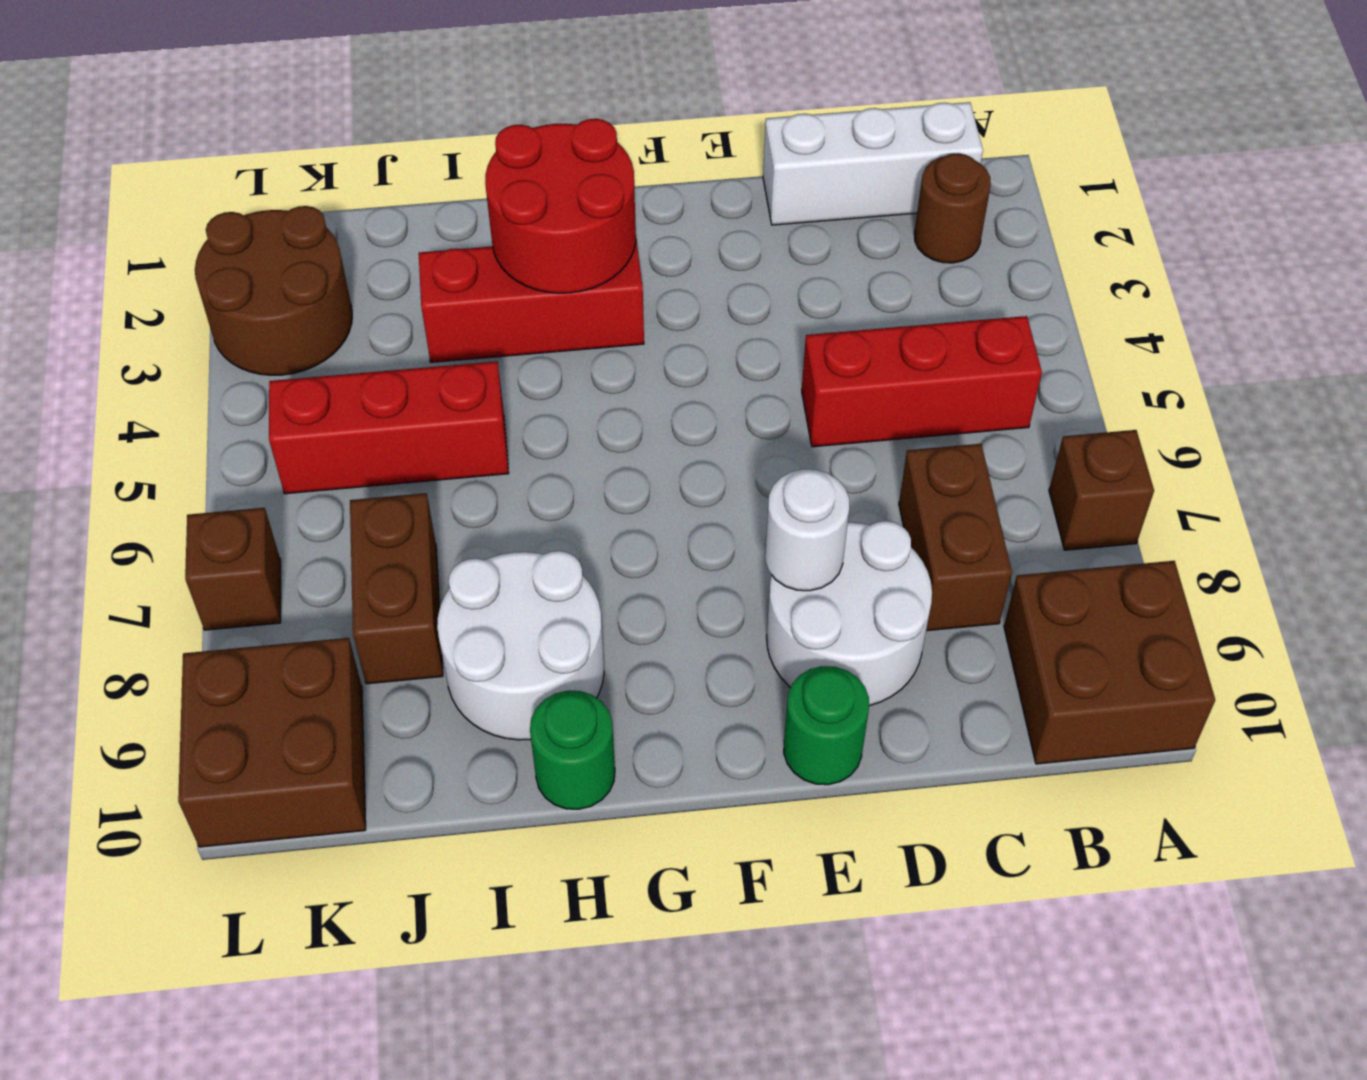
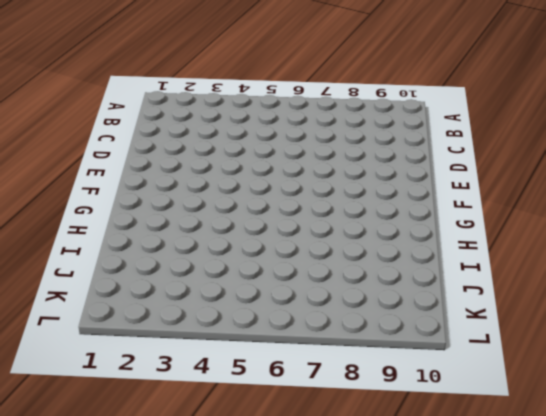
none -> brown brick A7 level 1
none -> brown brick A9:B10 level 1
none -> white brick B1:D1 level 1

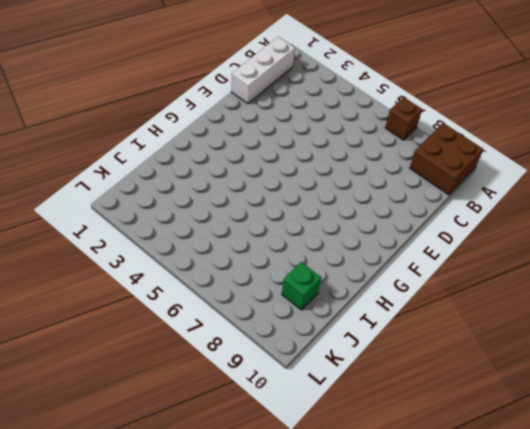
green brick J9 level 1 -> none
none -> brown round brick B2 level 1
none -> red brick B5:D5 level 1
none -> brown brick C7:C8 level 1

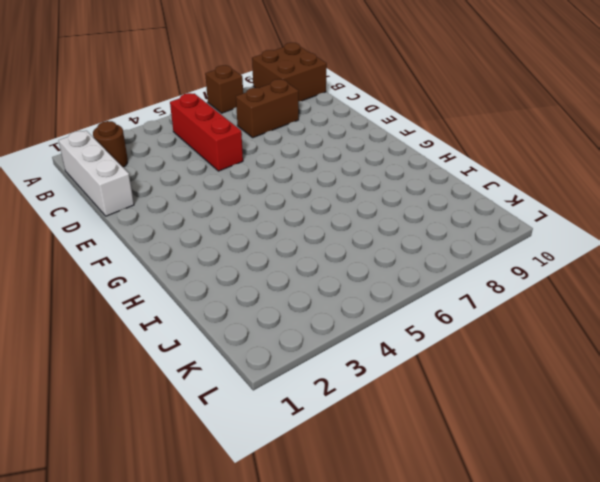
none -> white round brick D8:E9 level 1
none -> green round brick E10 level 1
none -> red brick G3:I3 level 1

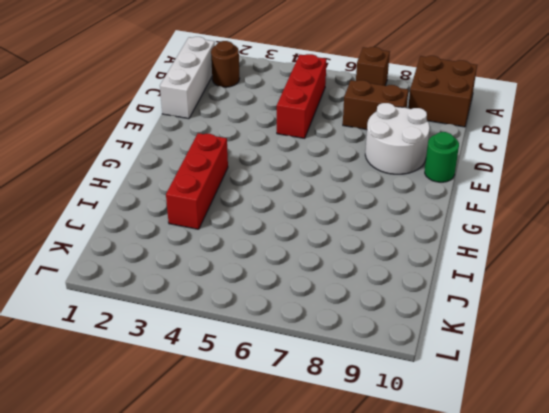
none -> white round brick H8:I9 level 1
none -> green round brick H10 level 1
none -> red brick I5:K5 level 1

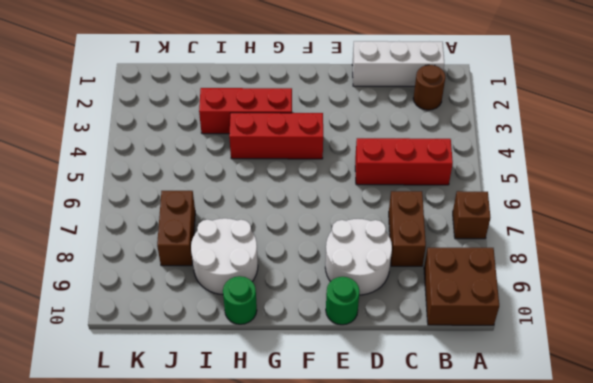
red brick F4:H4 level 1 -> red brick I5:K5 level 1
none -> brown round brick K2:L3 level 1
none -> brown brick K9:L10 level 1
none -> brown brick L7 level 1

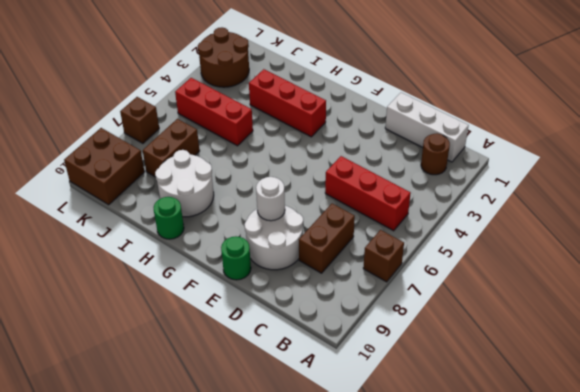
none -> brown brick A9:B10 level 1
none -> red round brick G2:H3 level 2

